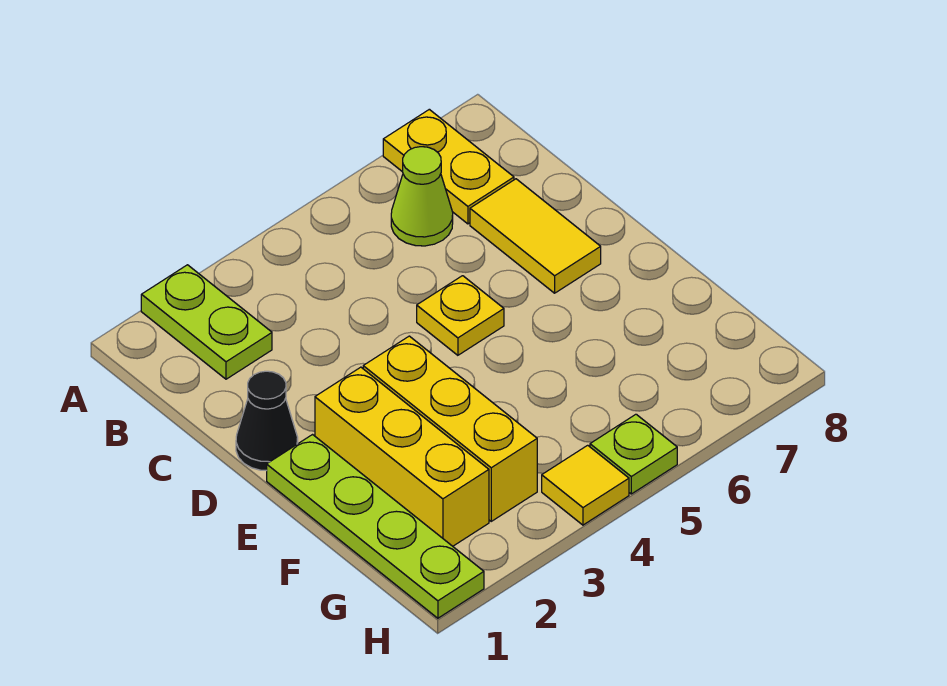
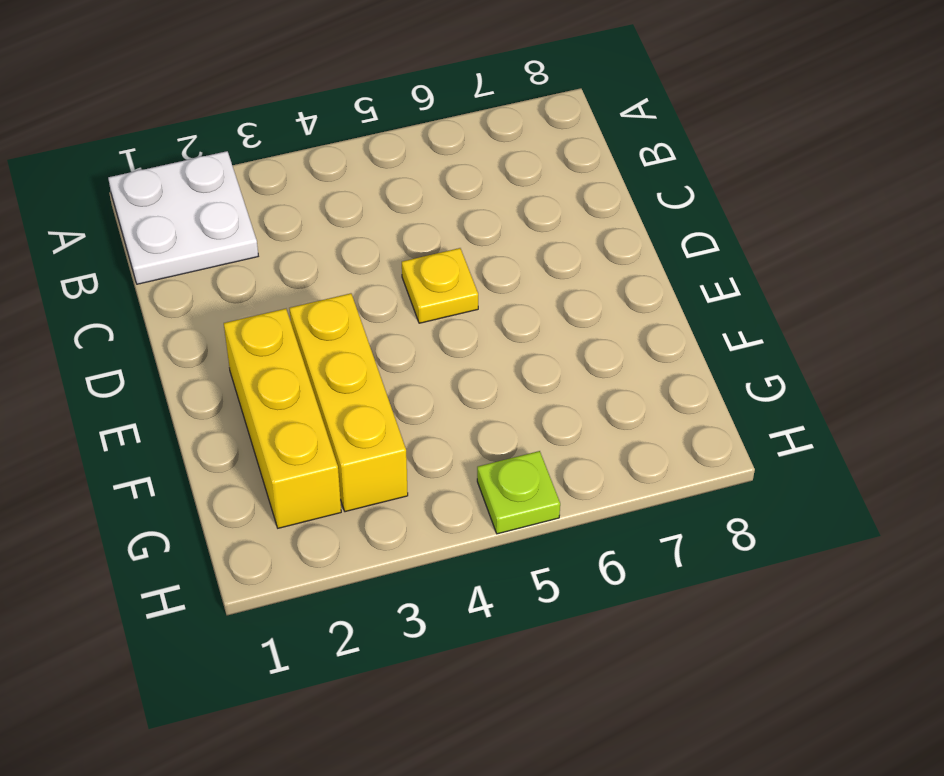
white plate A1:B2 level 1 -> lime plate A2:B2 level 1
none -> yellow plate A7:B7 level 1
none -> lime cone B6 level 1

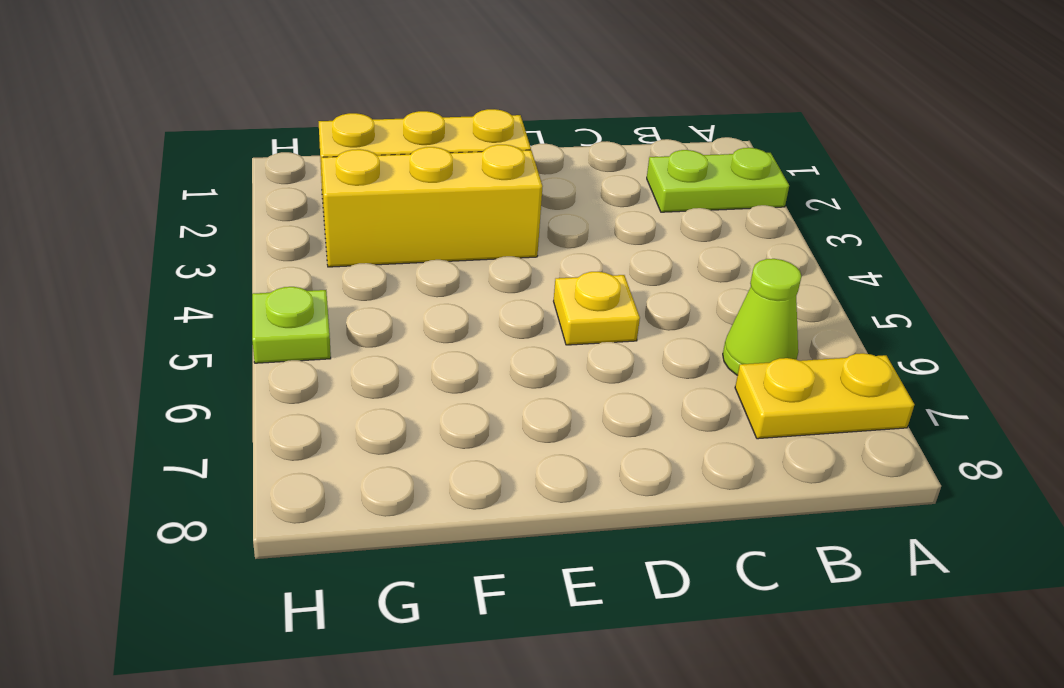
none -> yellow tile C7:D7 level 1
none -> black cone D1 level 1

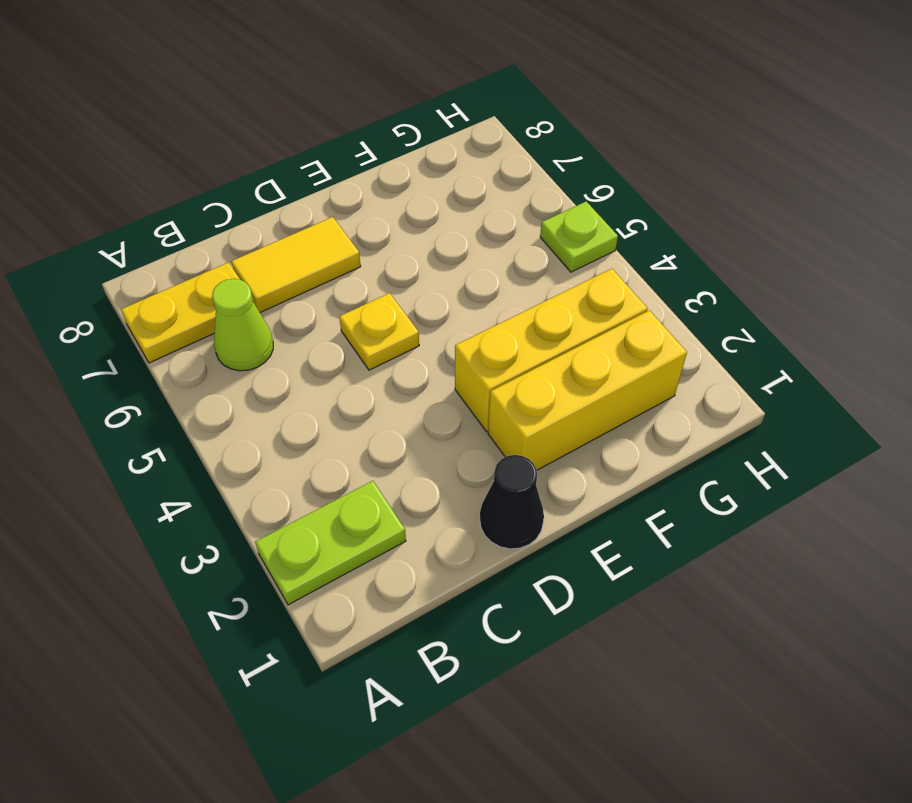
none -> lime plate E1:H1 level 1
none -> yellow tile H4 level 1

